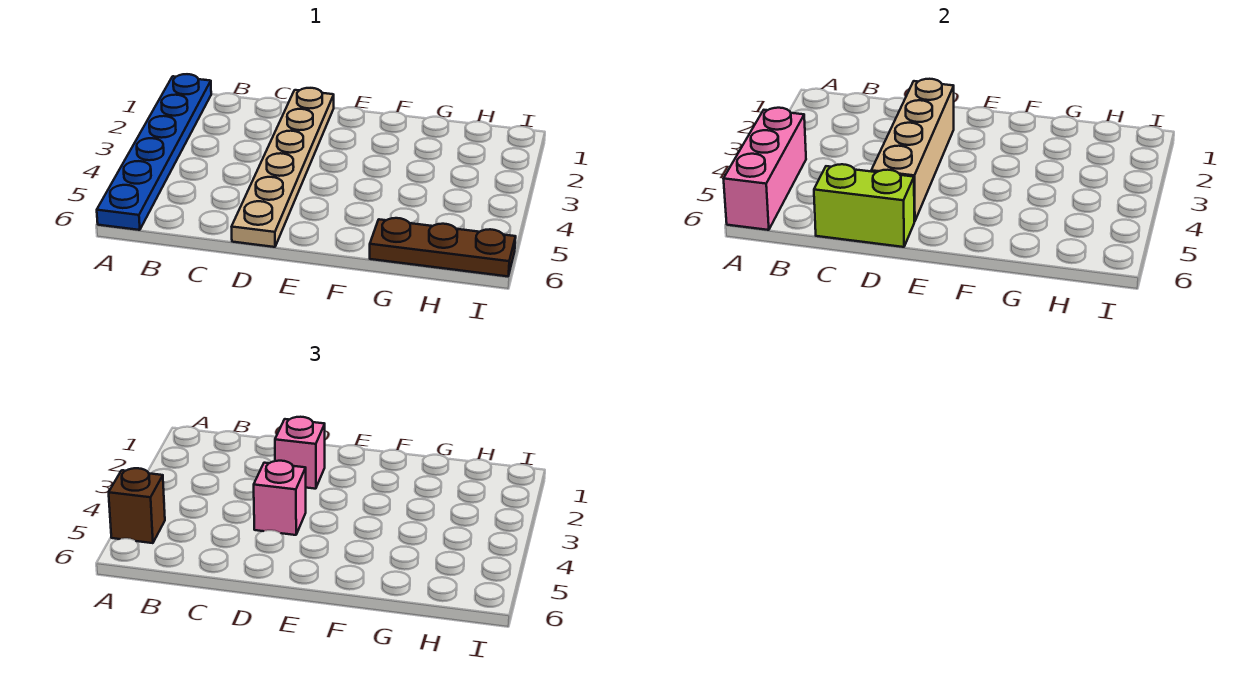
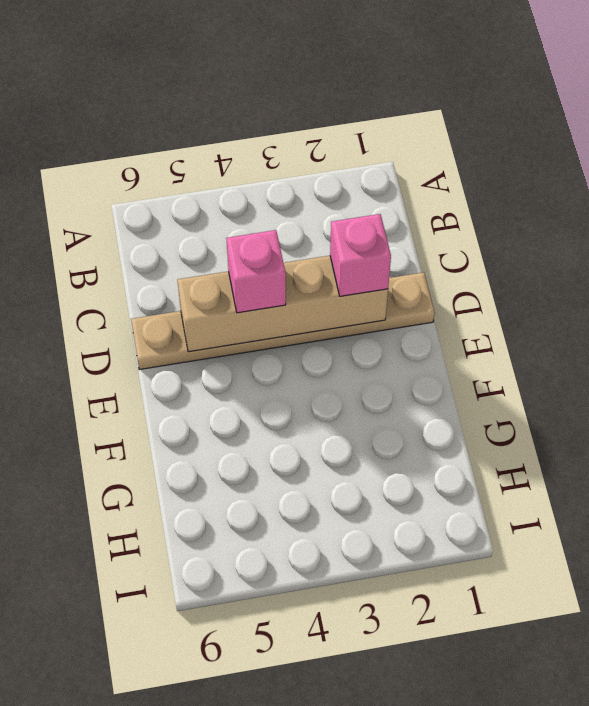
none -> blue plate A1:A6 level 1
none -> brown plate G6:I6 level 1

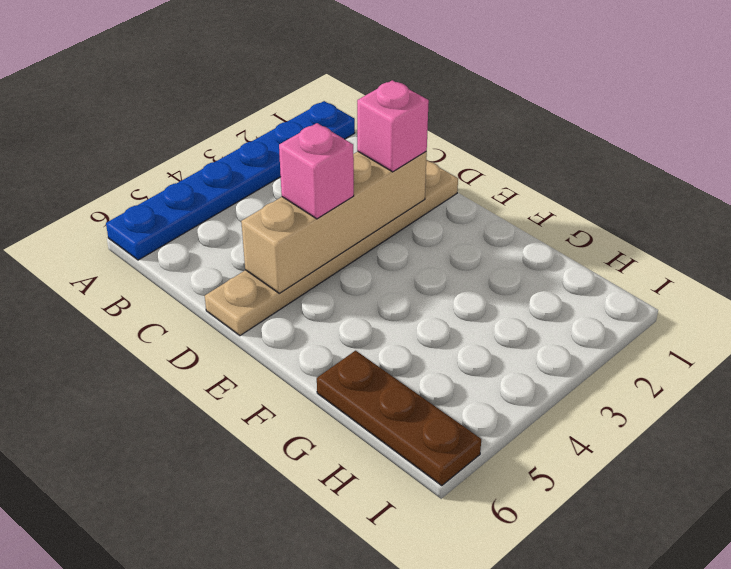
none -> pink brick A4:A6 level 2
none -> lime brick C6:D6 level 2

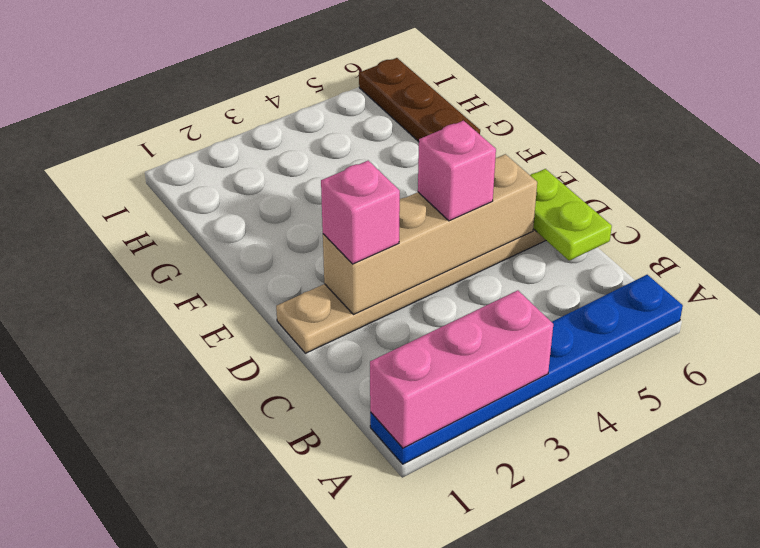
pink brick A1:A3 level 2 -> pink brick A4:A6 level 2
lime plate C6:D6 level 2 -> lime brick C6:D6 level 2
none -> brown brick A5 level 3

